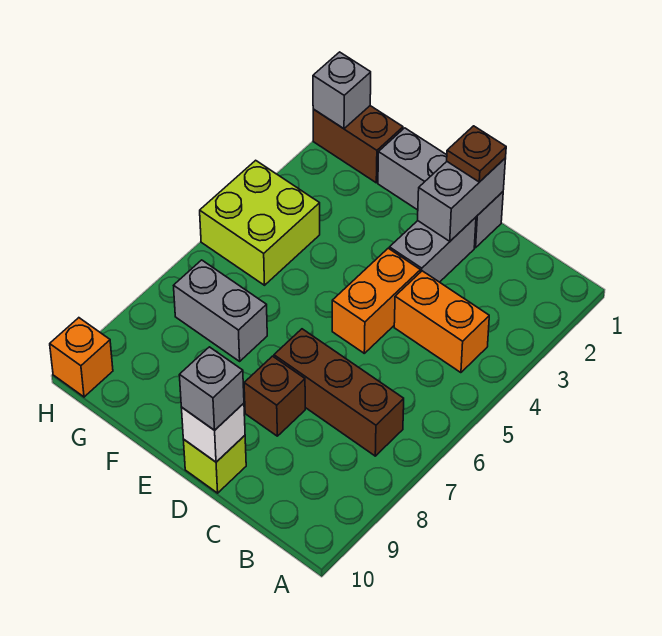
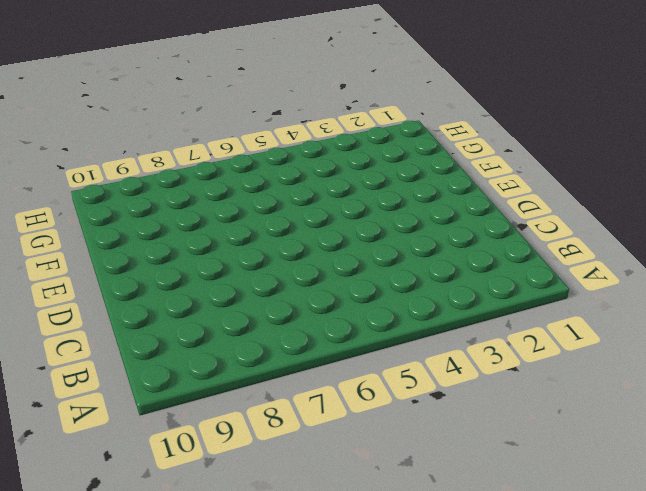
none -> orange brick B4:C4 level 1
none -> brown brick B7:D7 level 1
none -> grey brick D1:F1 level 1

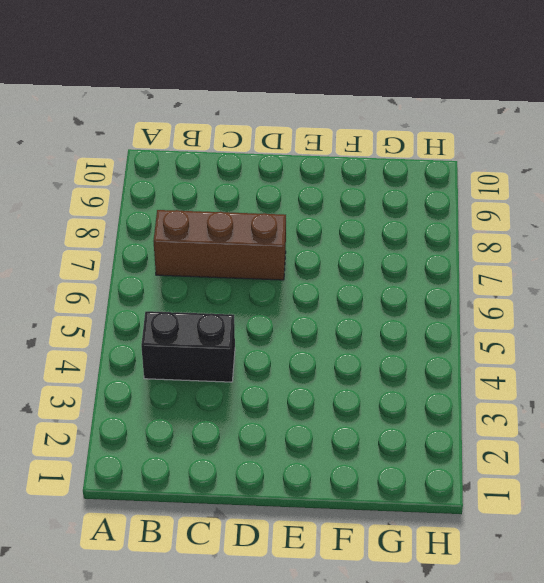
black brick B4:C4 level 1 -> orange brick B4:C4 level 1
none -> grey brick D1:F1 level 1
none -> grey brick D2:D3 level 1
none -> orange brick D4:D5 level 1

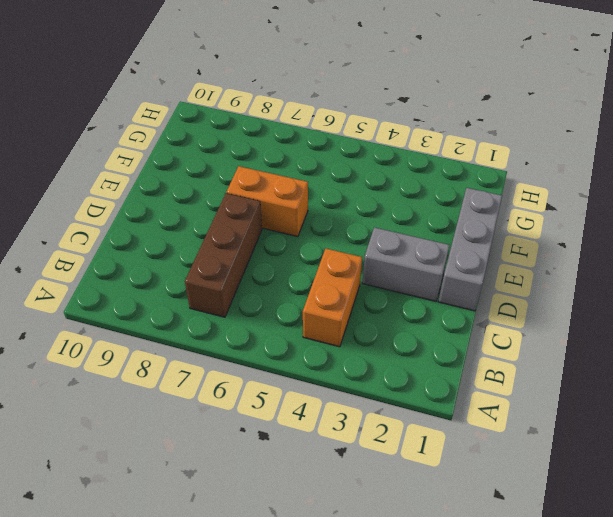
orange brick E6:E7 level 1 -> orange brick D4:D5 level 1
none -> brown brick D8 level 1
none -> lime brick D10 level 1
none -> grey brick F7:G7 level 1

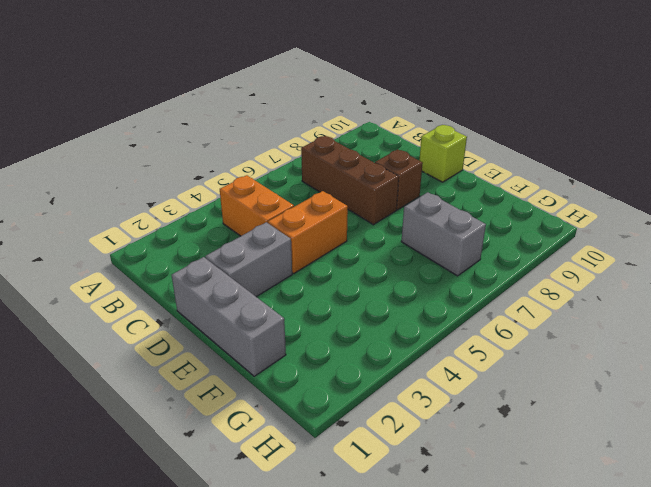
none -> brown brick G1:H1 level 1
none -> lime brick G4:H5 level 1
none -> orange brick H10 level 1

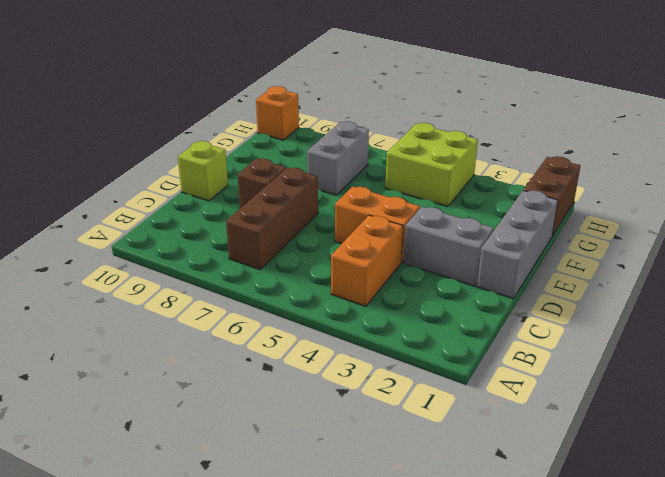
none -> grey brick D1:D2 level 2
none -> white brick D10 level 2
none -> grey brick H1 level 2

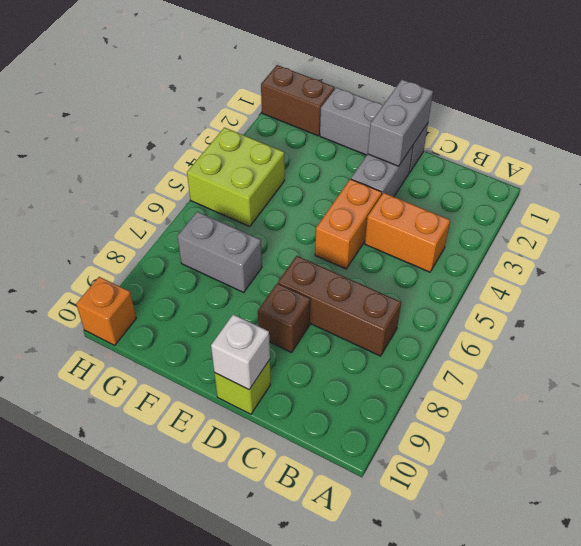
none -> grey brick H1 level 2
none -> brown plate D1 level 3
none -> grey brick D10 level 3

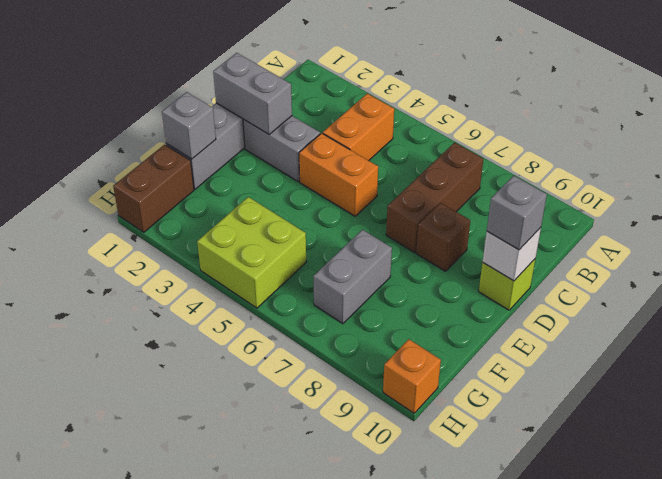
grey brick F1 level 2 -> grey brick H1 level 2
none -> brown plate D1 level 3

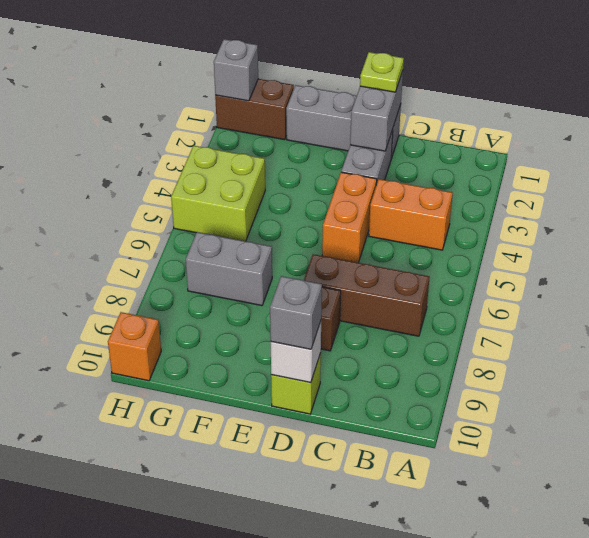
lime plate D1 level 3 -> brown plate D1 level 3

